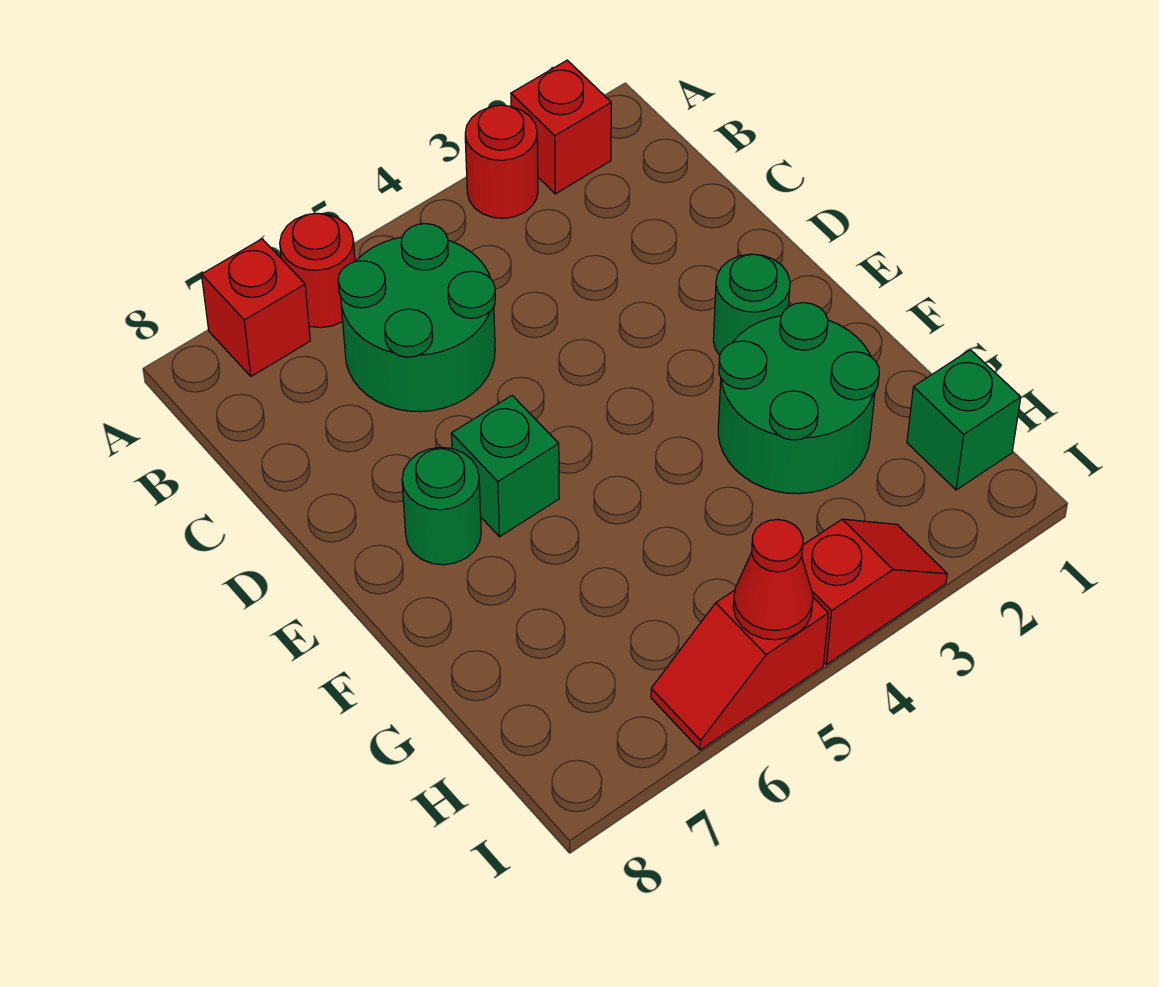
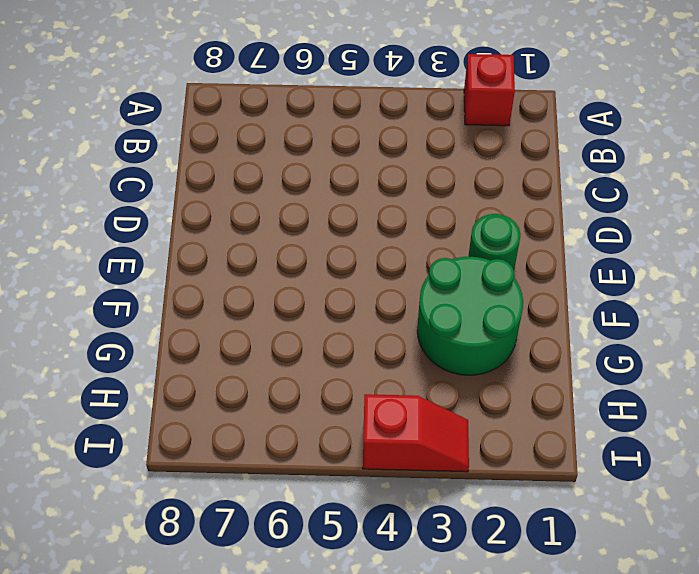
none -> red round brick A3 level 1
none -> red round brick A6 level 1
none -> red brick A7 level 1

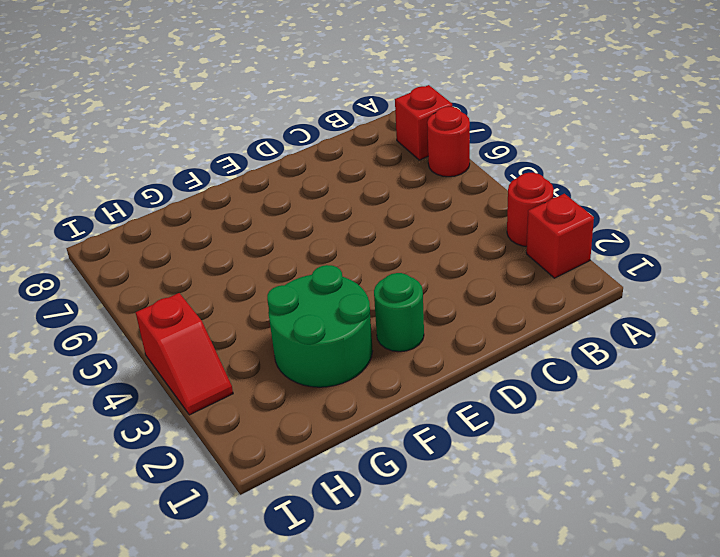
none -> green round brick B5:C6 level 1
none -> green brick E6 level 1
none -> green round brick E7 level 1

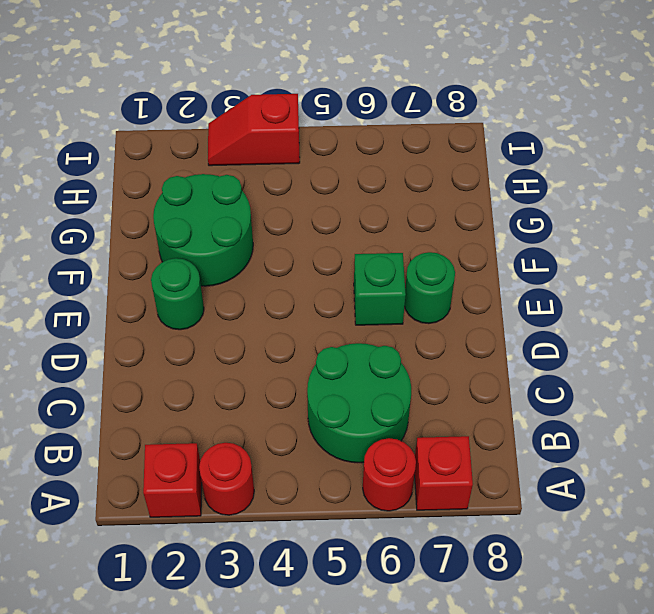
none -> green brick H1 level 1
none -> red slope I5:I6 level 1 top 5
none -> red cone I5 level 2

